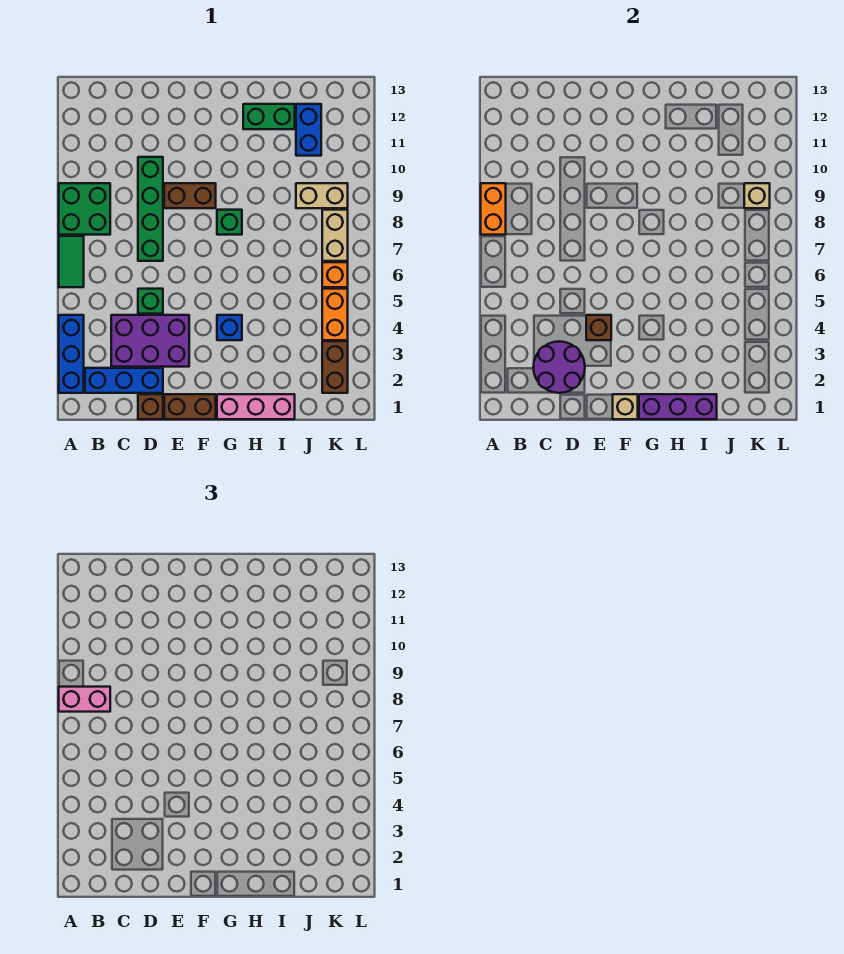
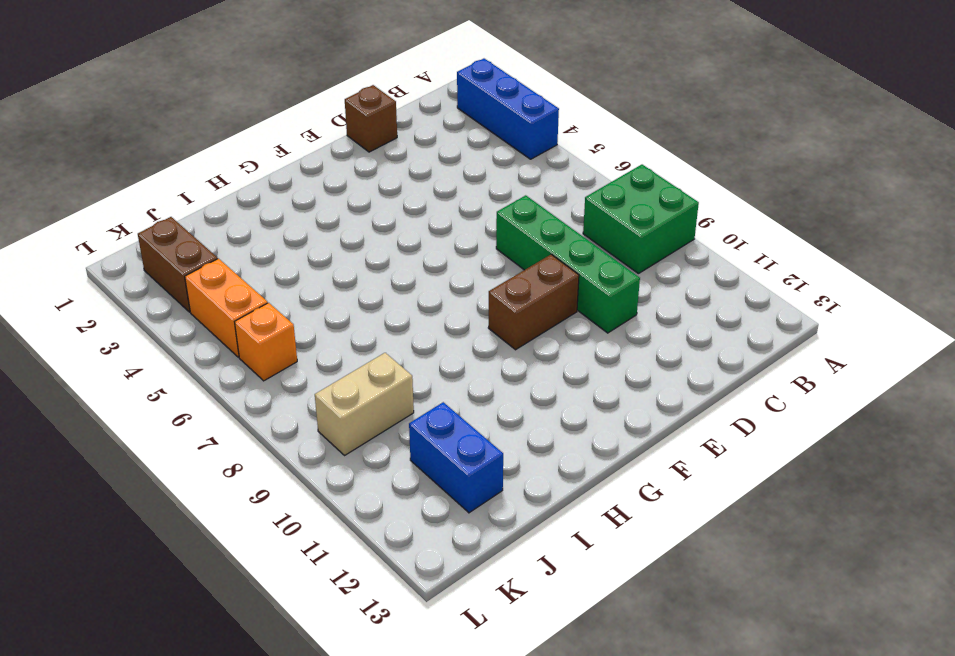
none -> green tile A6:A7 level 1
none -> blue brick B2:D2 level 1
none -> purple brick C3:E4 level 1

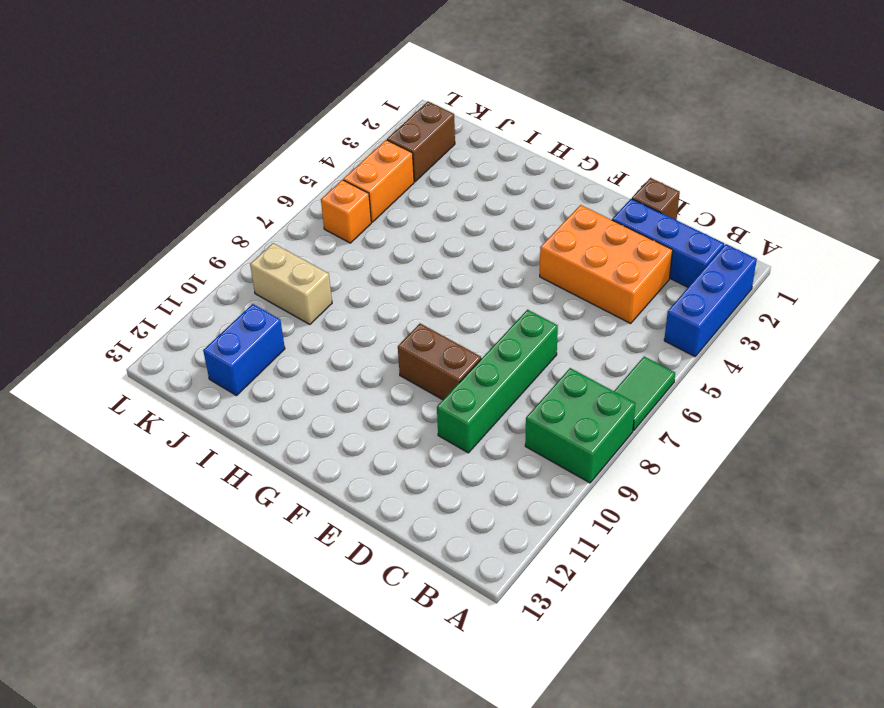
orange brick C3:E4 level 1 -> purple brick C3:E4 level 1
none -> green brick D5 level 1
none -> brown brick E1:F1 level 1
none -> pink brick G1:I1 level 1

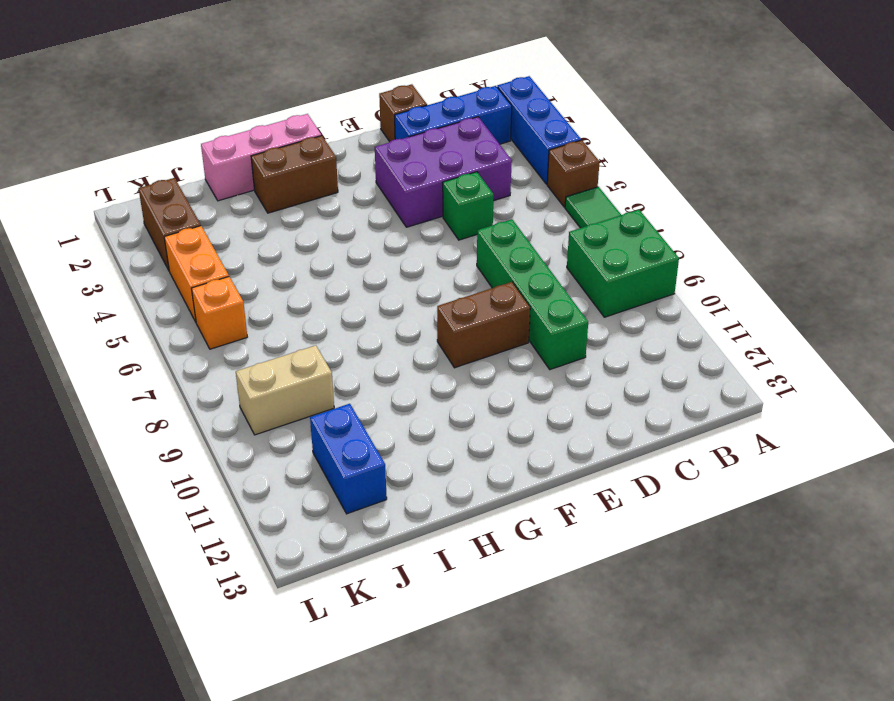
brown brick A5 level 1 -> brown brick E4 level 2
brown brick G2:H2 level 1 -> brown brick E1:F1 level 1
none -> blue brick G4 level 1
none -> green brick G8 level 1
none -> green brick H12:I12 level 1

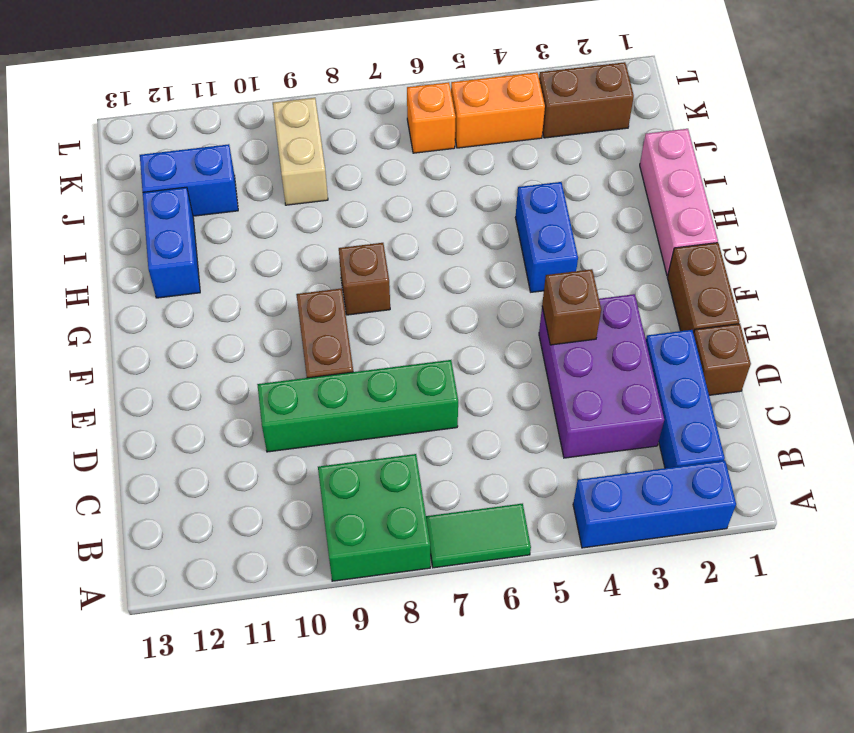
blue brick G4:H4 level 1 -> blue brick G4 level 1
brown brick G8 level 1 -> green brick G8 level 1
blue brick H12:I12 level 1 -> green brick H12:I12 level 1
none -> green brick D5 level 1
none -> tan brick K7:K8 level 1
none -> orange brick A8:A9 level 2

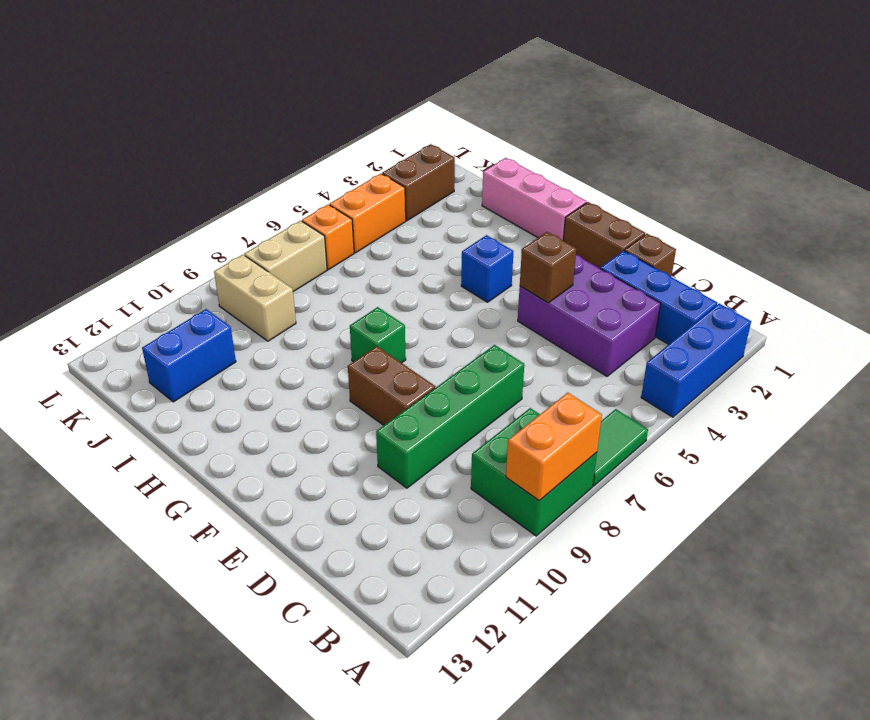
none -> green brick D5 level 1
none -> green brick H12:I12 level 1
none -> purple round brick C2:D3 level 2

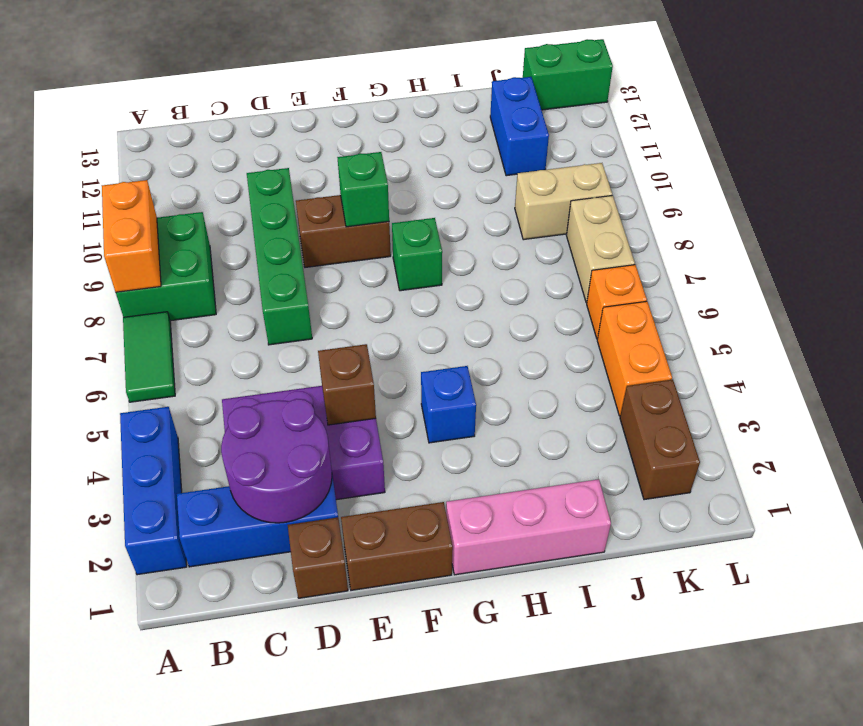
green brick F9 level 2 -> green brick D5 level 1
green brick K13:L13 level 1 -> green brick H12:I12 level 1
none -> tan brick F1 level 2
none -> purple brick G1:I1 level 2
none -> tan brick K9 level 2

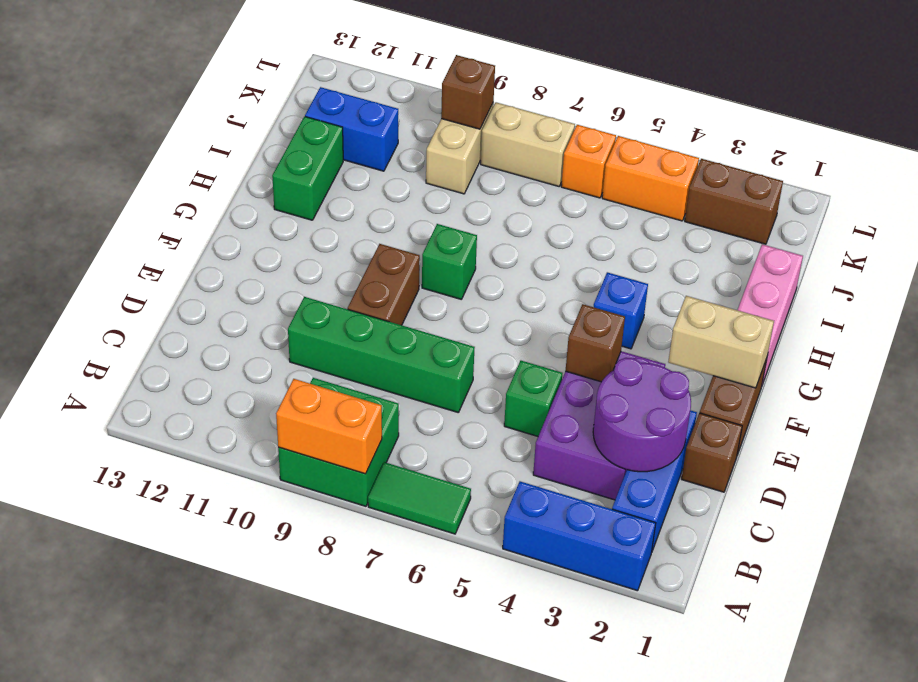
tan brick F1:F2 level 2 -> tan brick F1 level 2
brown brick K9 level 2 -> tan brick K9 level 2
none -> purple brick G1:I1 level 2
none -> pink brick A8:B8 level 3

